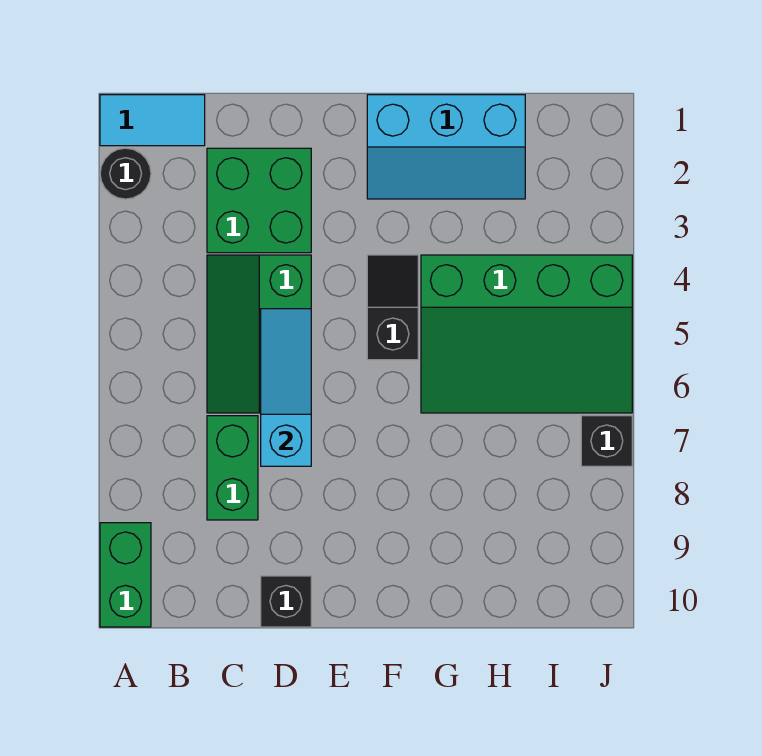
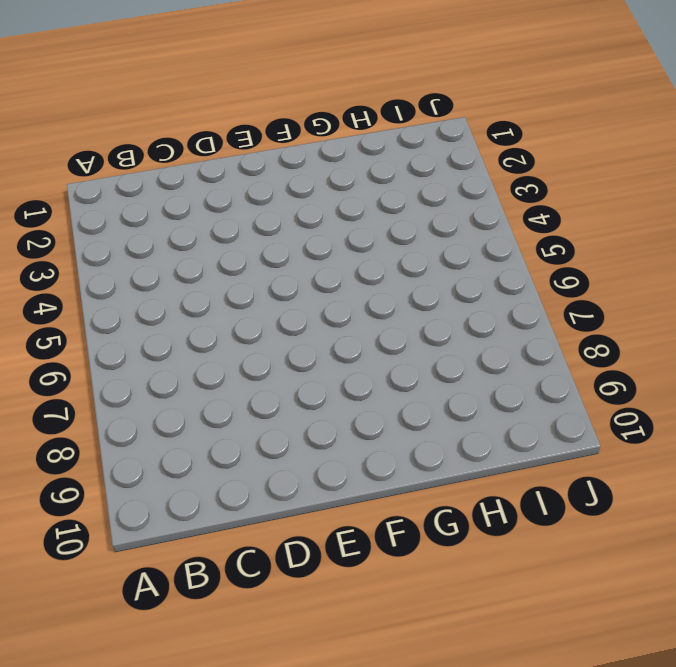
none -> cyan tile A1:B1 level 1
none -> black round brick A2 level 1
none -> green brick A9:A10 level 1

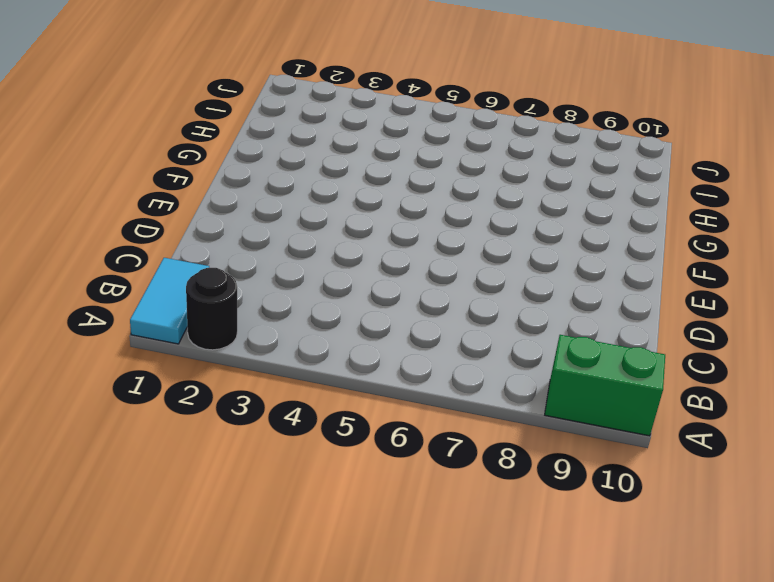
none -> green brick C2:D3 level 1
none -> green slope C4:D6 level 1 top D
none -> green brick C7:C8 level 1

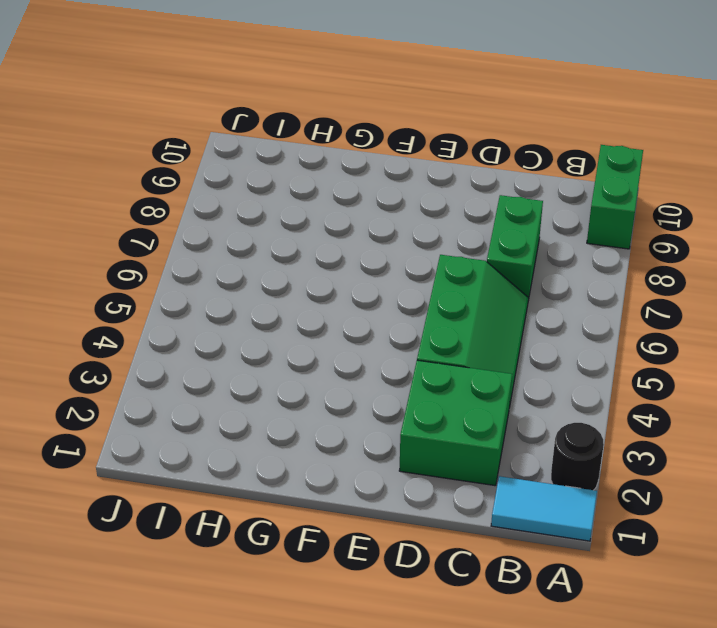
none -> black brick D10 level 1
none -> cyan slope F1:H2 level 1 top 1
none -> black slope F4:F5 level 1 top 5

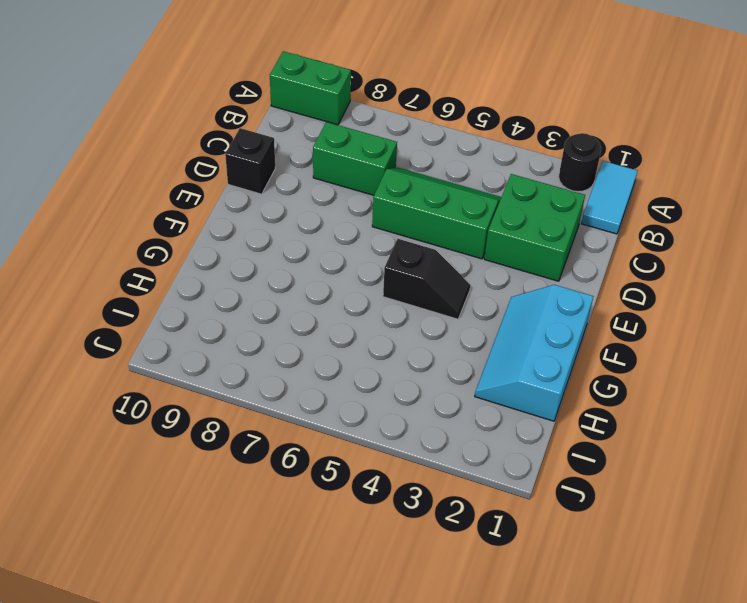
none -> green slope G4:J6 level 1 top 4
none -> black brick J7 level 1
none -> cyan slope D5:D7 level 2 top 7

